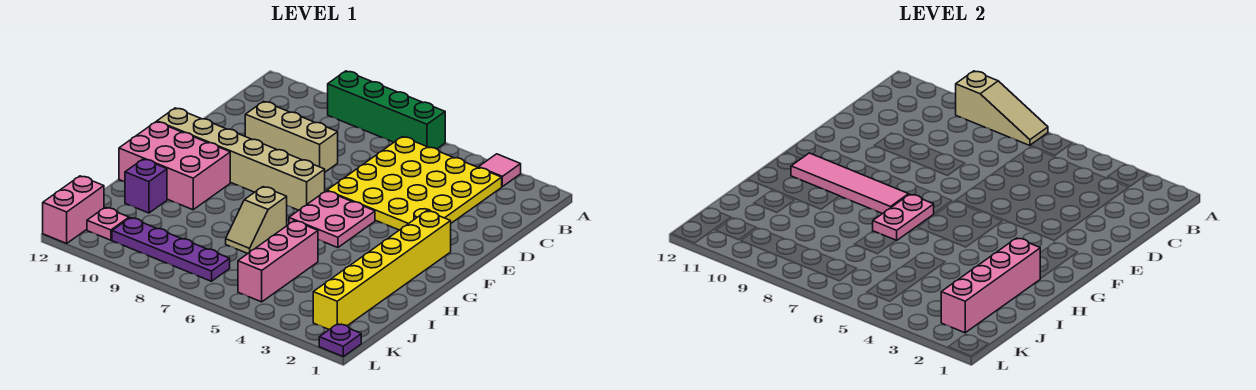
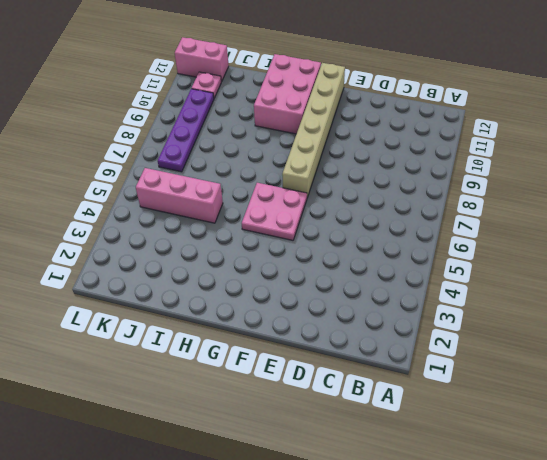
none -> pink tile A3 level 1
none -> green brick A6:A9 level 1
none -> yellow plate B3:E6 level 1

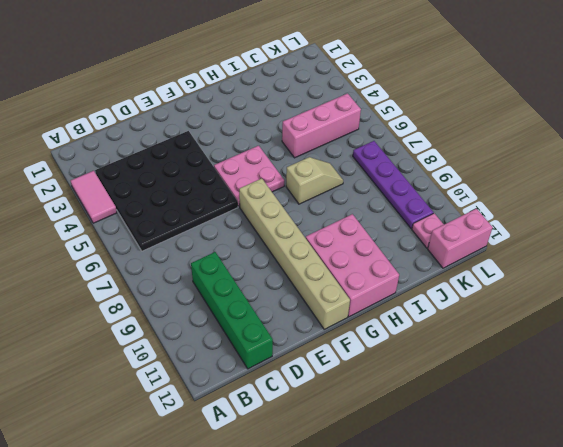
pink tile A3:A4 level 1 -> pink tile A3 level 1
black plate B3:E6 level 1 -> yellow plate B3:E6 level 1
green brick C9:C12 level 1 -> green brick A6:A9 level 1
none -> tan brick D8:D10 level 1
none -> yellow brick F2:K2 level 1
none -> purple brick I11 level 1

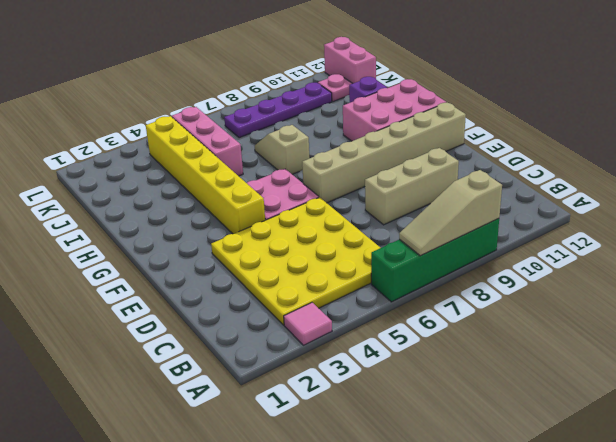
yellow brick F4:K4 level 1 -> yellow brick F2:K2 level 1
none -> purple plate L1 level 1
none -> pink plate G7:H7 level 2
none -> pink tile G8:G11 level 2

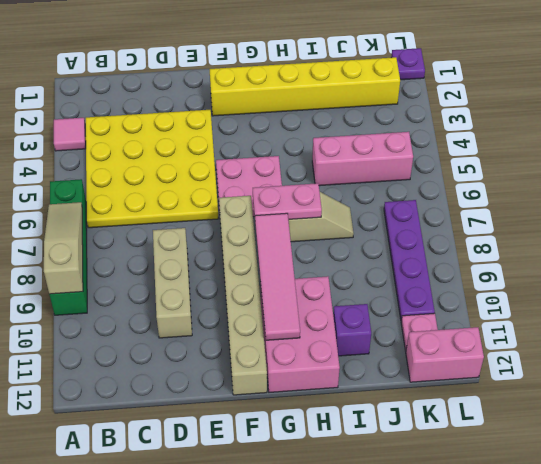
none -> pink brick H2:K2 level 2

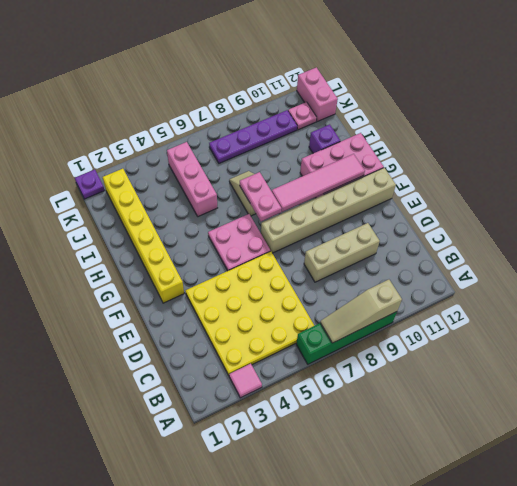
none -> pink brick H2:K2 level 2

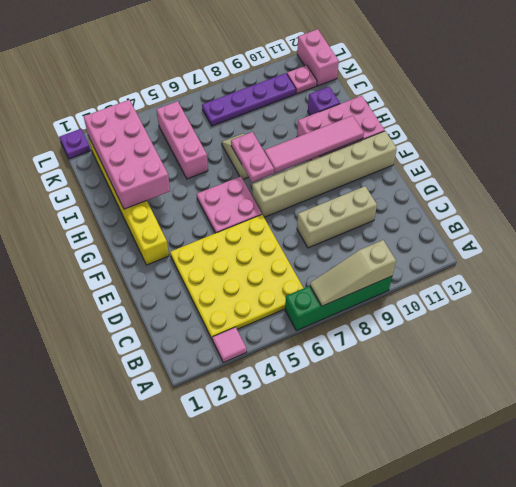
pink brick H2:K3 level 2 -> pink brick H2:K2 level 2

